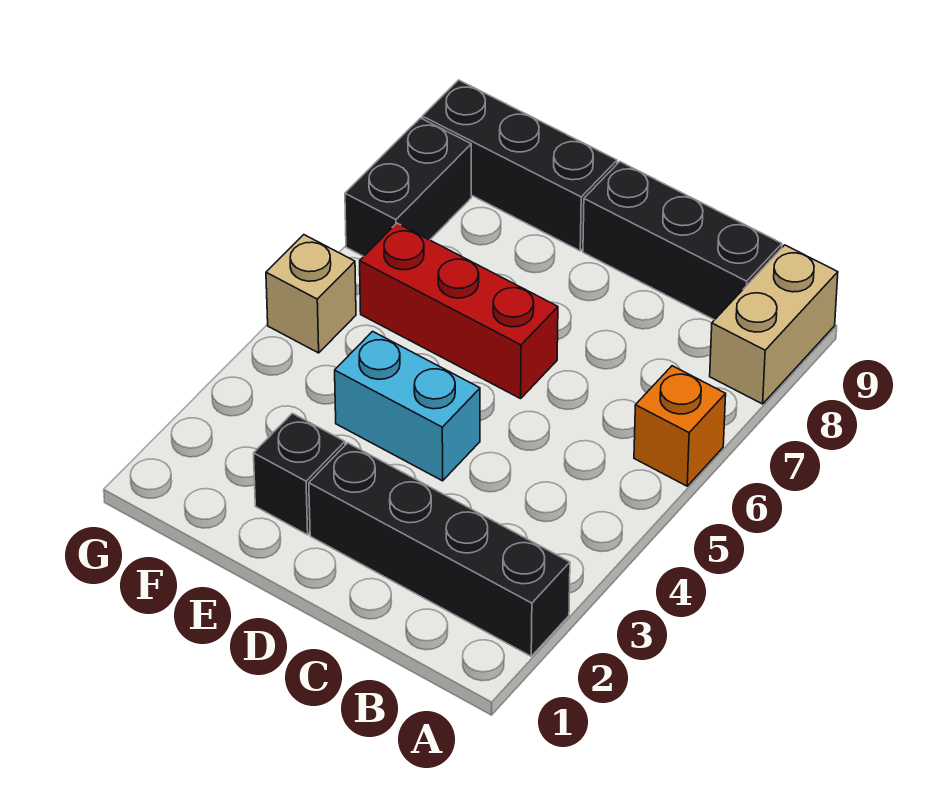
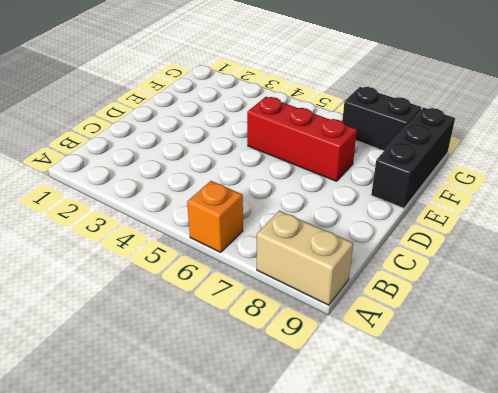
red brick E5:E7 level 1 -> red brick D6:F6 level 1
none -> black brick A2:D2 level 1
none -> black brick B9:D9 level 1

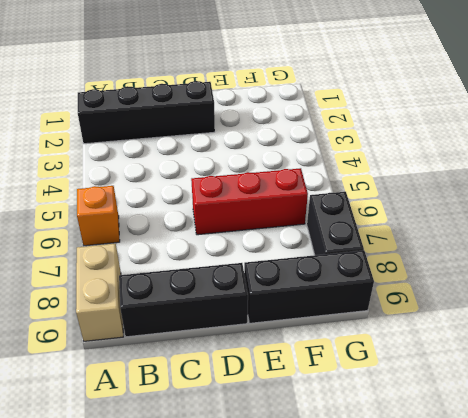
none -> cyan brick D4:E4 level 1
none -> black brick E2 level 1

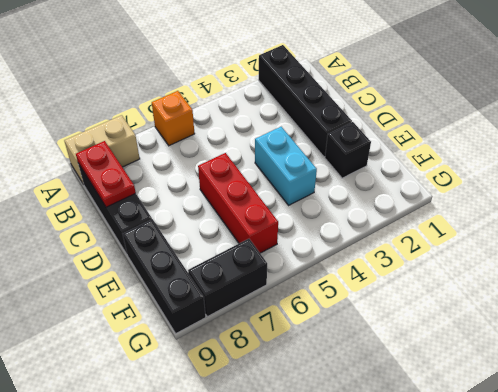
red plate B9:C9 level 2 -> none
none -> tan brick G5 level 1

